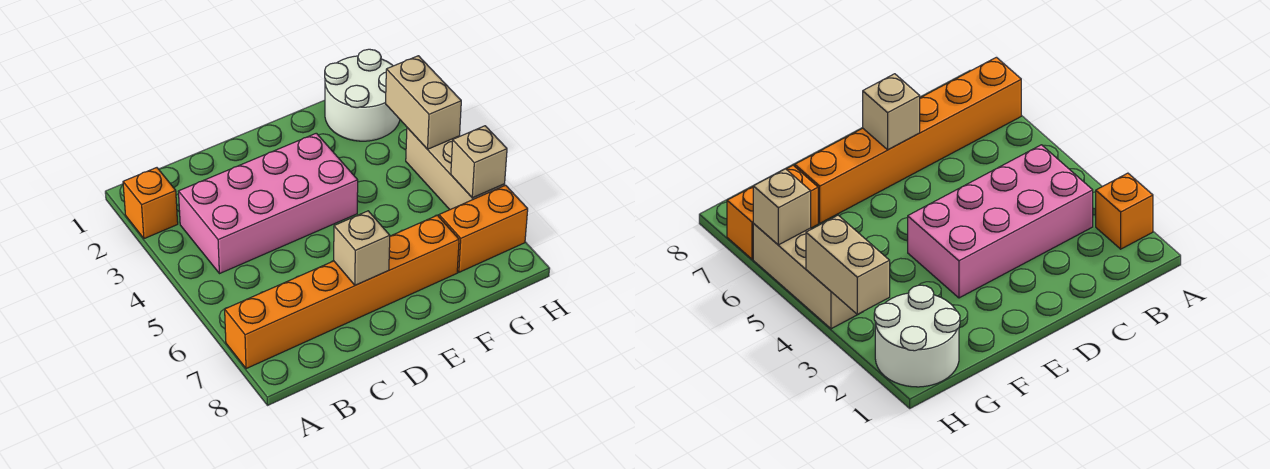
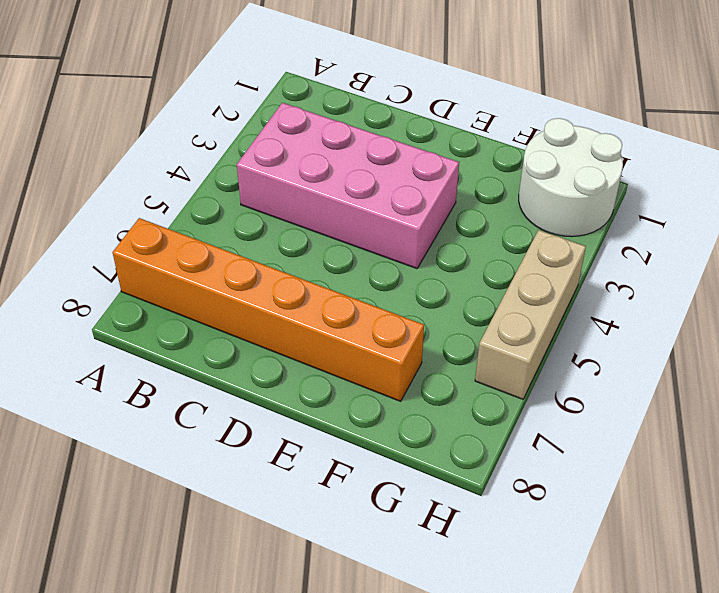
none -> orange brick A2 level 1
none -> orange brick G7:H7 level 1

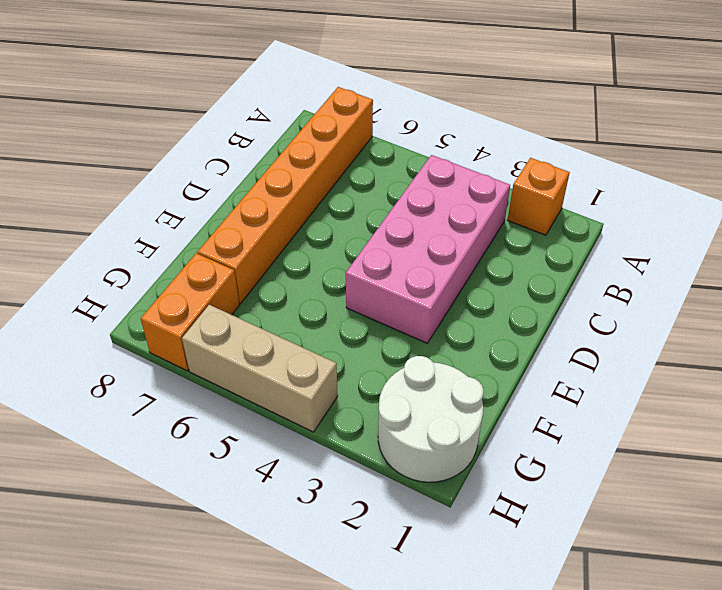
none -> tan brick D7 level 2
none -> tan brick H3:H4 level 2

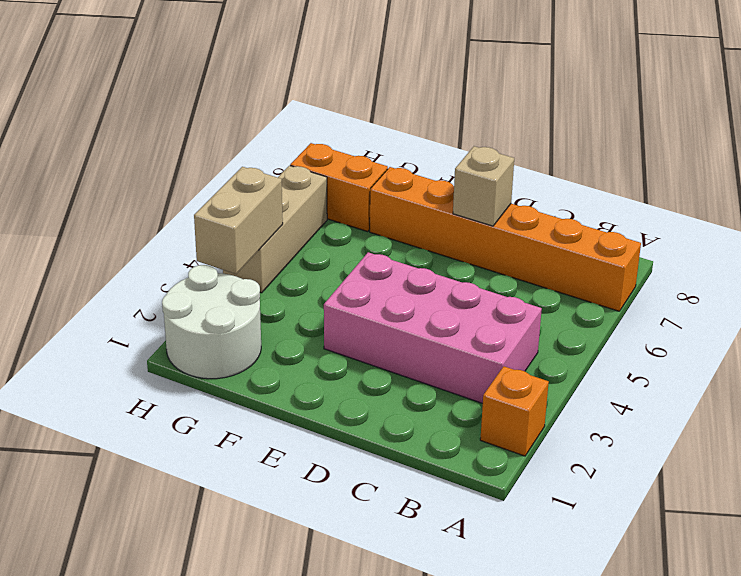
none -> tan brick H6 level 2

